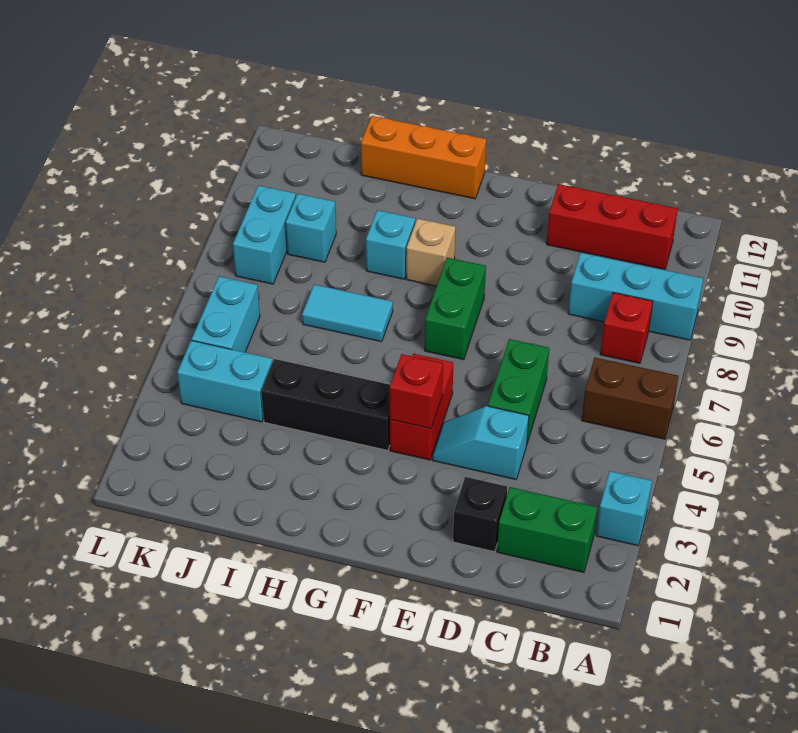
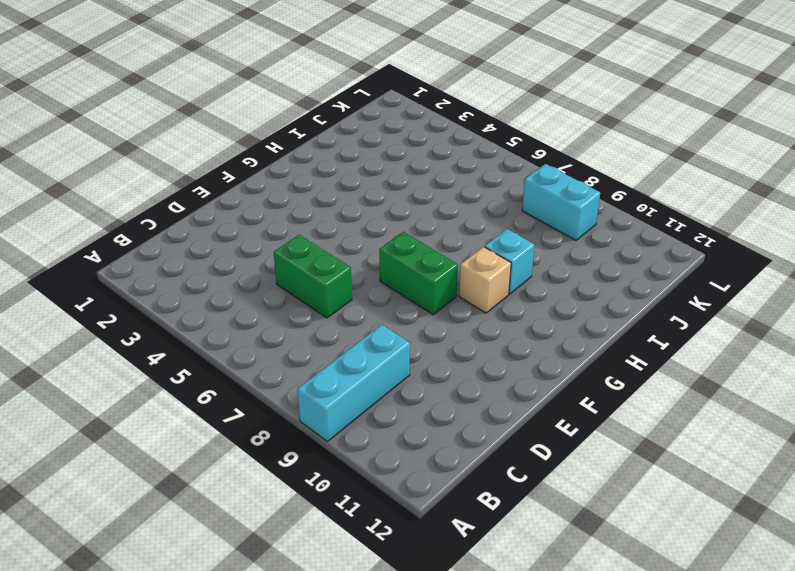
none -> cyan brick A3 level 1
none -> brown brick A6:B6 level 1
none -> green brick B2:C2 level 1

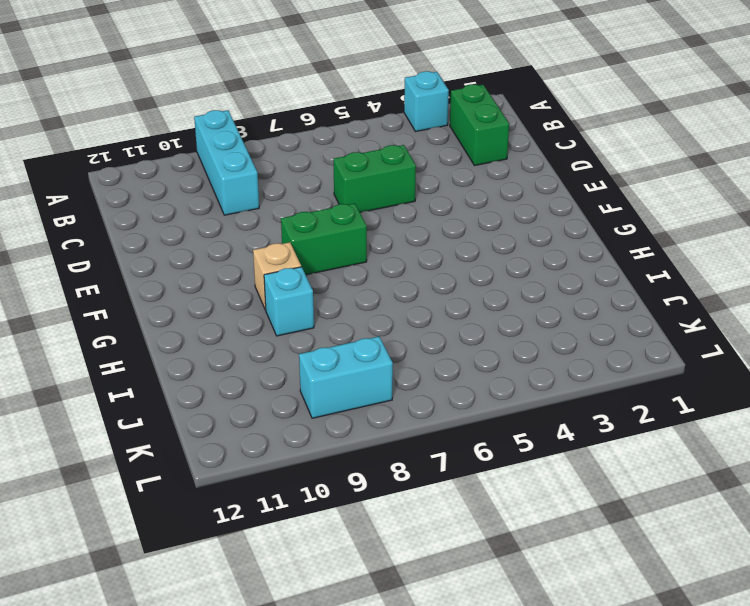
none -> brown brick A6:B6 level 1
none -> red brick B8 level 1
none -> red brick B11:D11 level 1

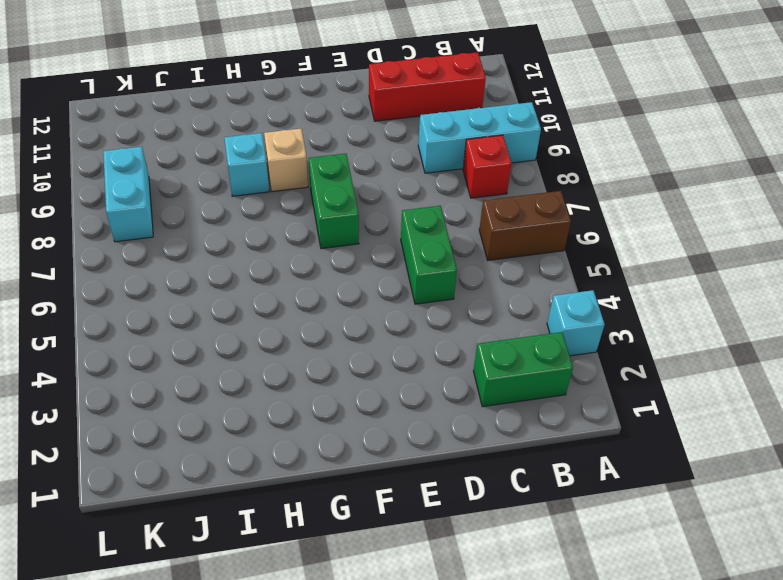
none -> black brick D2 level 1
none -> cyan slope D4:E4 level 1 top D
none -> red brick F4:F5 level 1

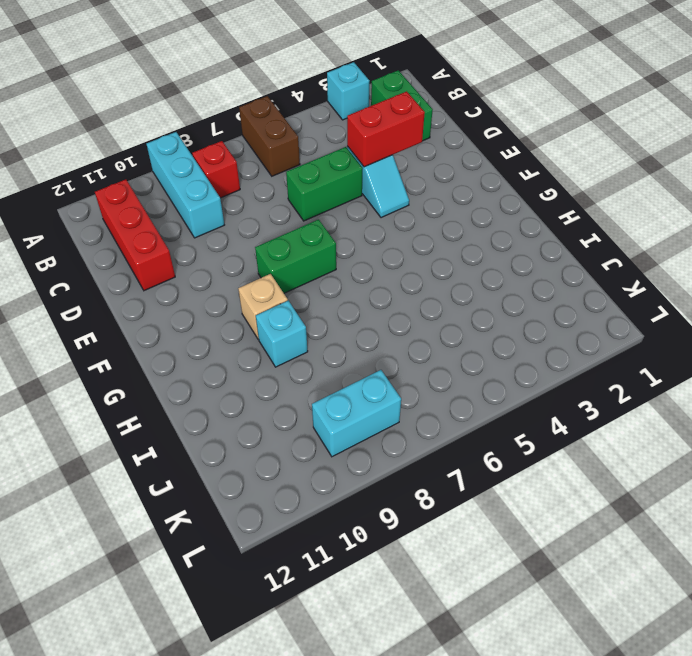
red brick D3:D4 level 2 -> red brick F4:F5 level 1
none -> black brick D2 level 1
none -> black brick G4:I4 level 1
none -> orange brick G12:I12 level 1

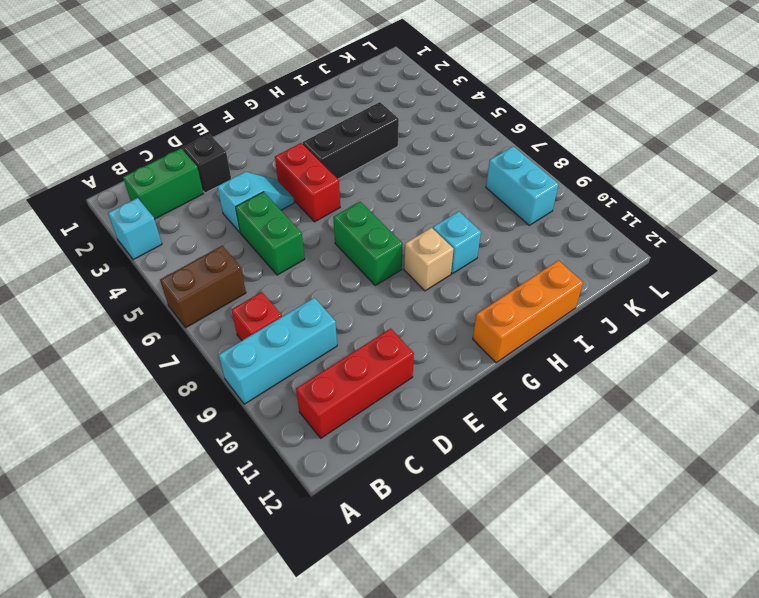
none -> cyan tile H7:I7 level 1
none -> cyan brick J4:K4 level 1
none -> cyan brick J9 level 1

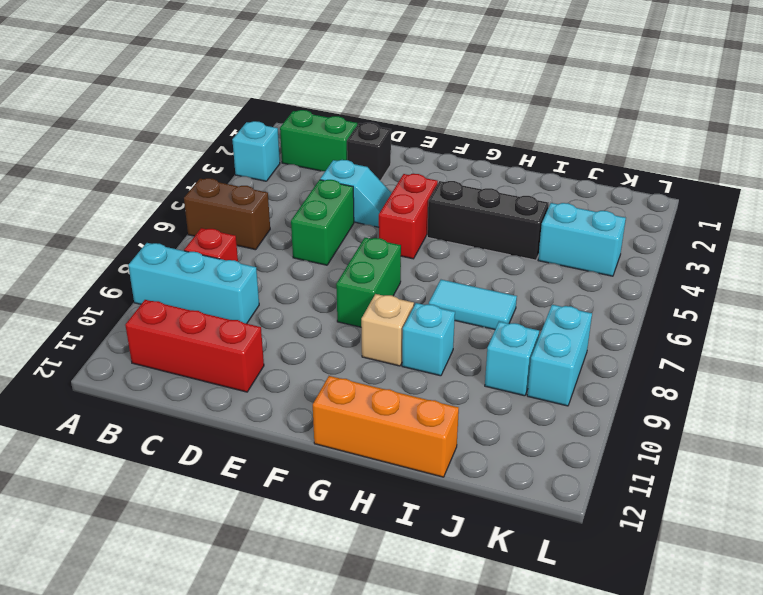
none -> cyan brick K5:K6 level 1
none -> red brick F4 level 2

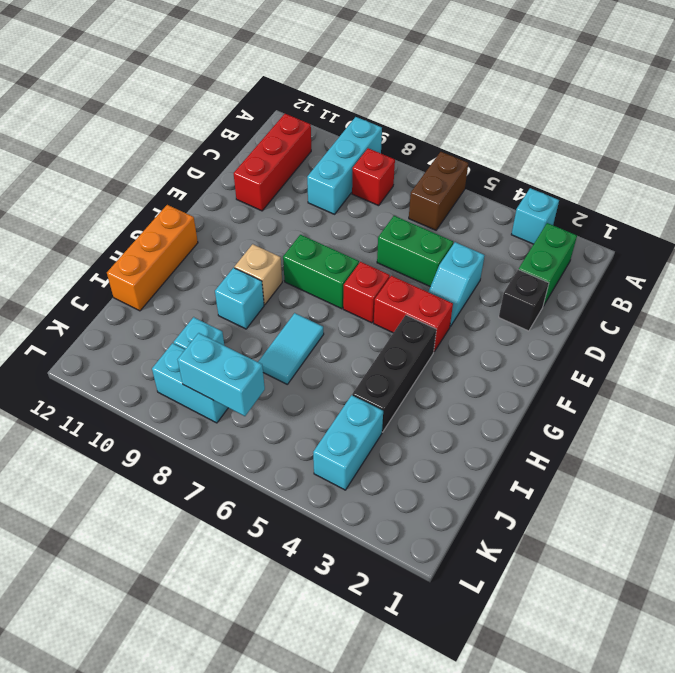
red brick F6 level 1 -> red brick F4 level 2
cyan brick K7:K8 level 2 -> cyan brick K5:K6 level 1

